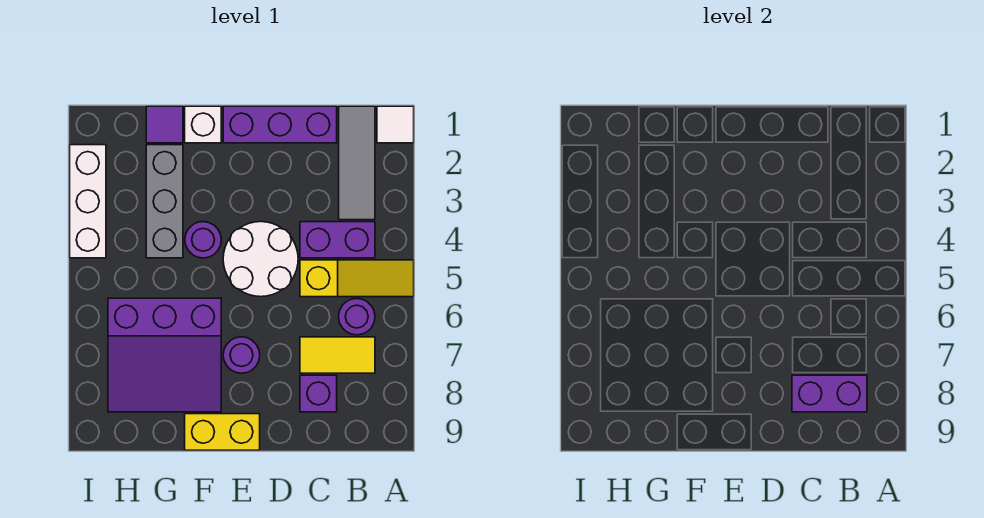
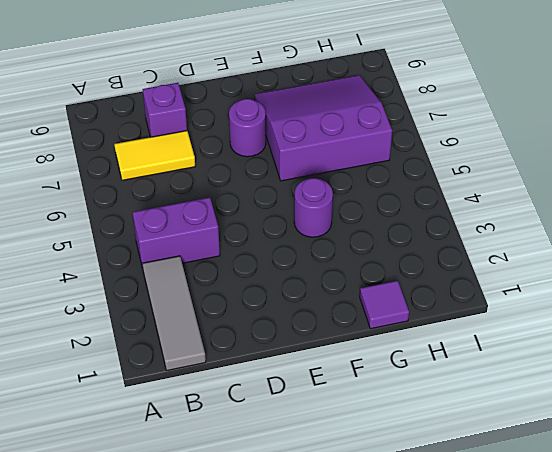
none -> white tile A1 level 1
none -> yellow slope A5:C5 level 1 top C
none -> purple round brick B6 level 1

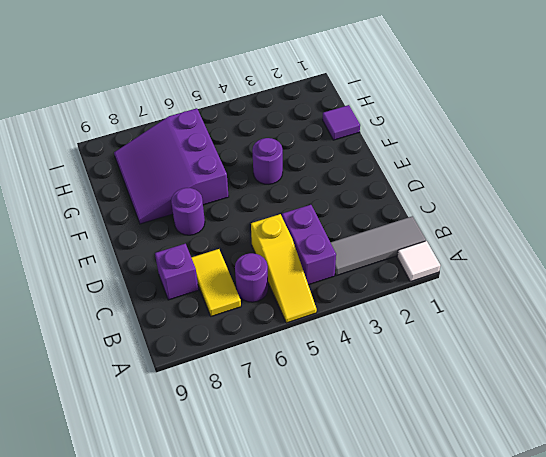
none -> purple brick C1:E1 level 1
none -> white round brick D4:E5 level 1
none -> yellow brick E9:F9 level 1

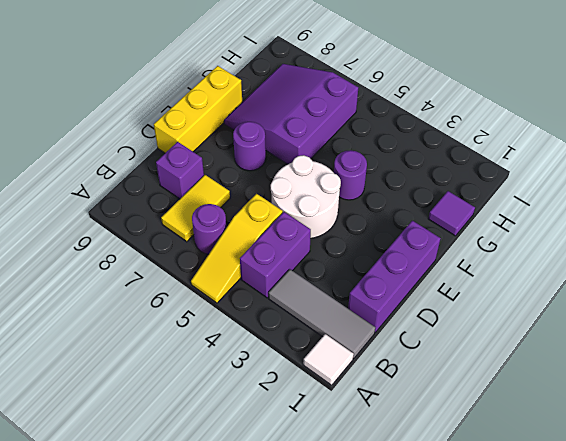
yellow brick D9:F9 level 1 -> yellow brick E9:F9 level 1
none -> white brick F1 level 1
none -> grey brick G2:G4 level 1
none -> white brick I2:I4 level 1

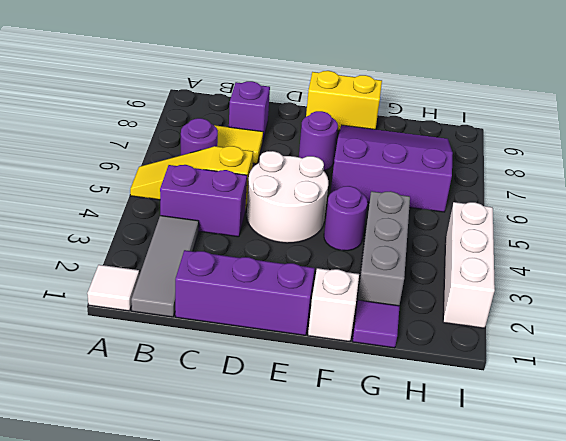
none -> purple brick B8:C8 level 2

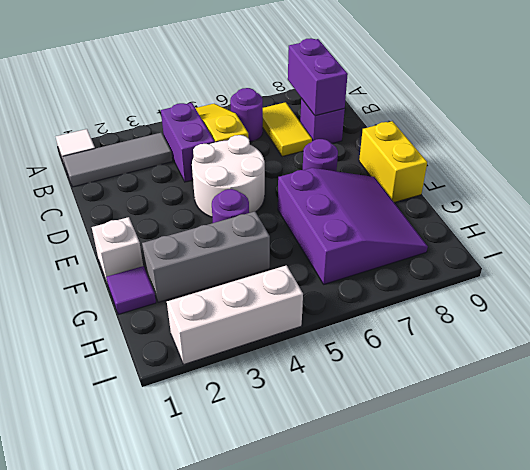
none -> purple brick C1:E1 level 1

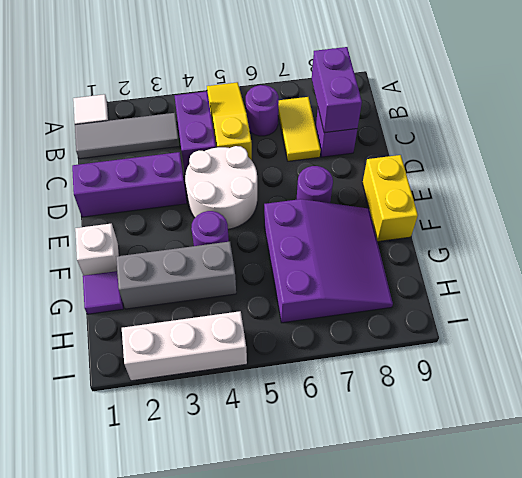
purple brick D1:D3 level 1 -> purple brick C1:E1 level 1

